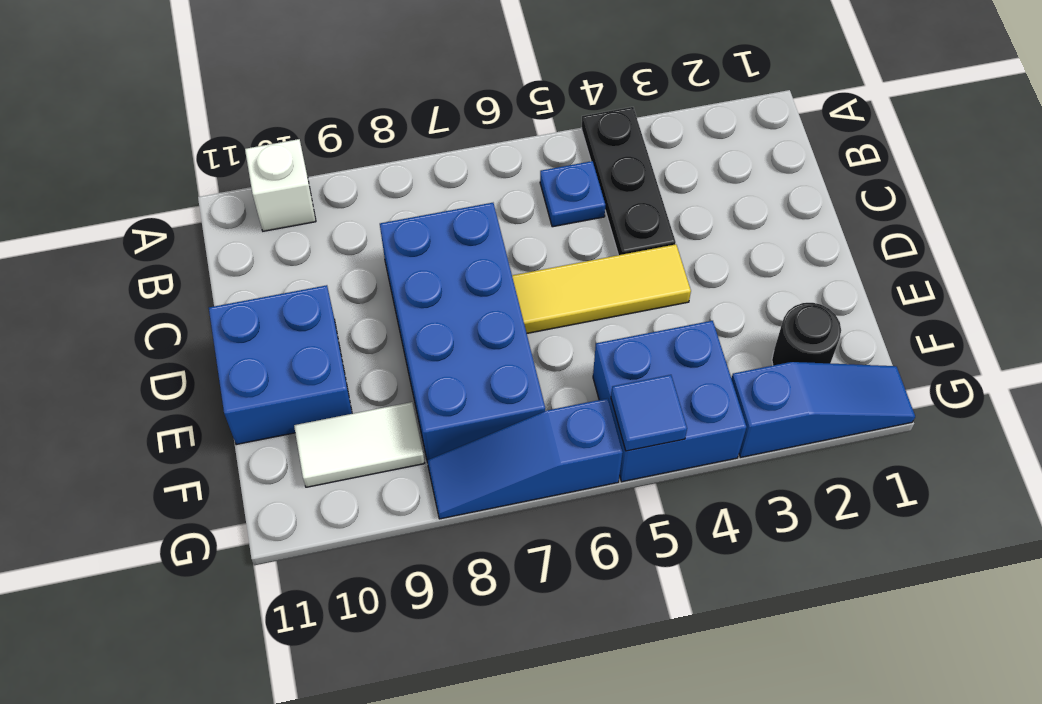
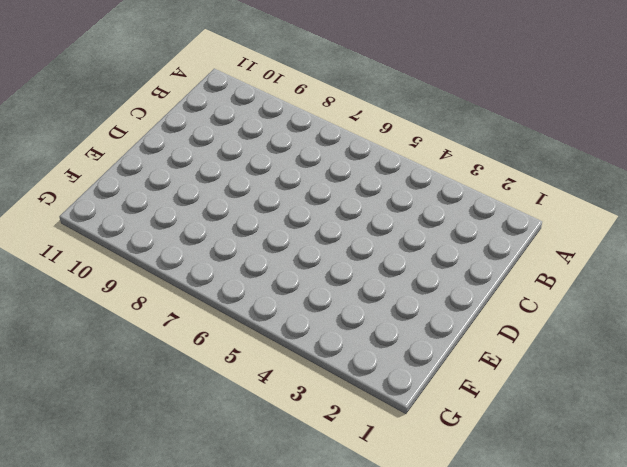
none -> black plate A4:C4 level 1
none -> white brick A10 level 1
none -> blue plate B5 level 1

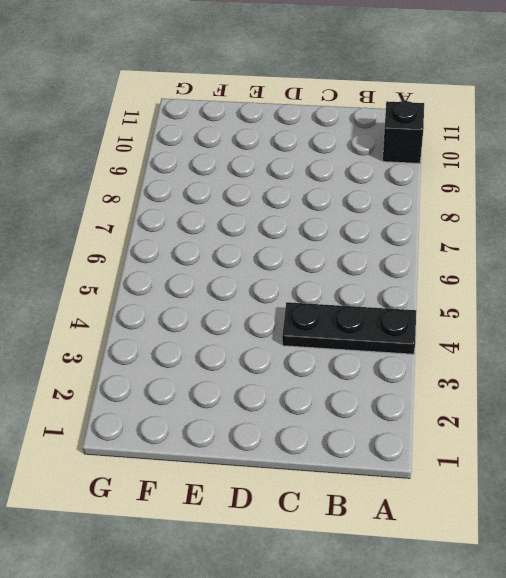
black brick A10 level 1 -> white brick A10 level 1
none -> blue plate B5 level 1
none -> blue brick C7:F8 level 1
none -> yellow tile D4:D6 level 1

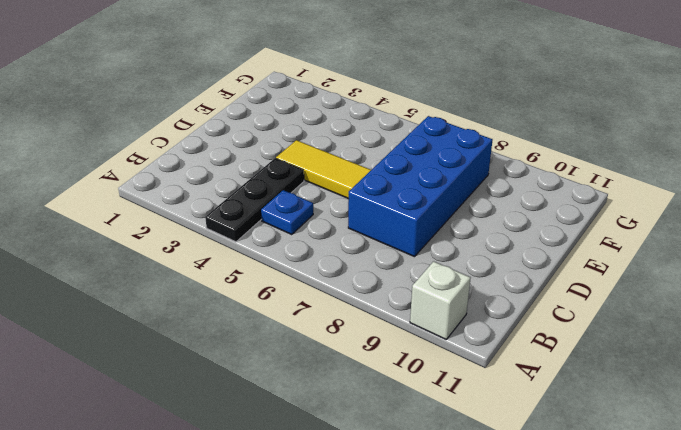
none -> blue brick D10:E11 level 1
none -> black round brick F2 level 1
none -> blue brick F4:G5 level 1

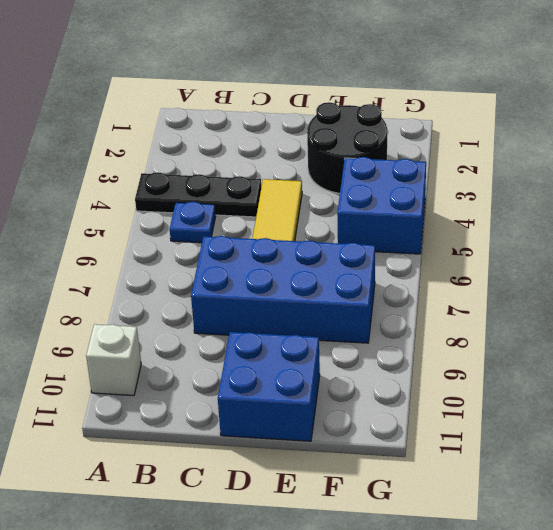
black round brick E2:F3 level 1 -> black round brick F2 level 1
none -> white tile F9:F10 level 1
none -> blue slope G1:G3 level 1 top 3
none -> blue slope G6:G8 level 1 top 6

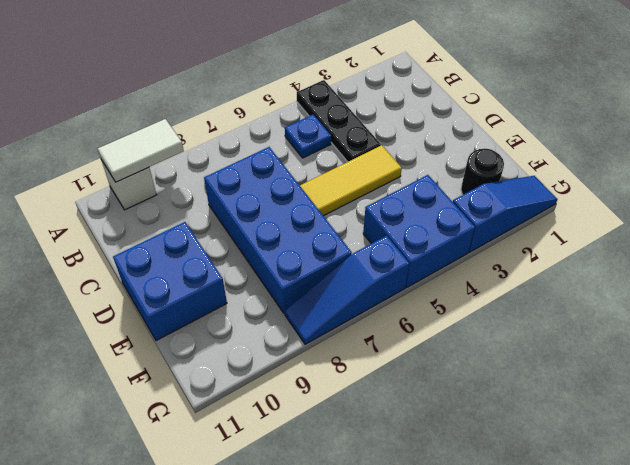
white tile A9:A10 level 2 -> white tile F9:F10 level 1
none -> blue tile G5 level 2

